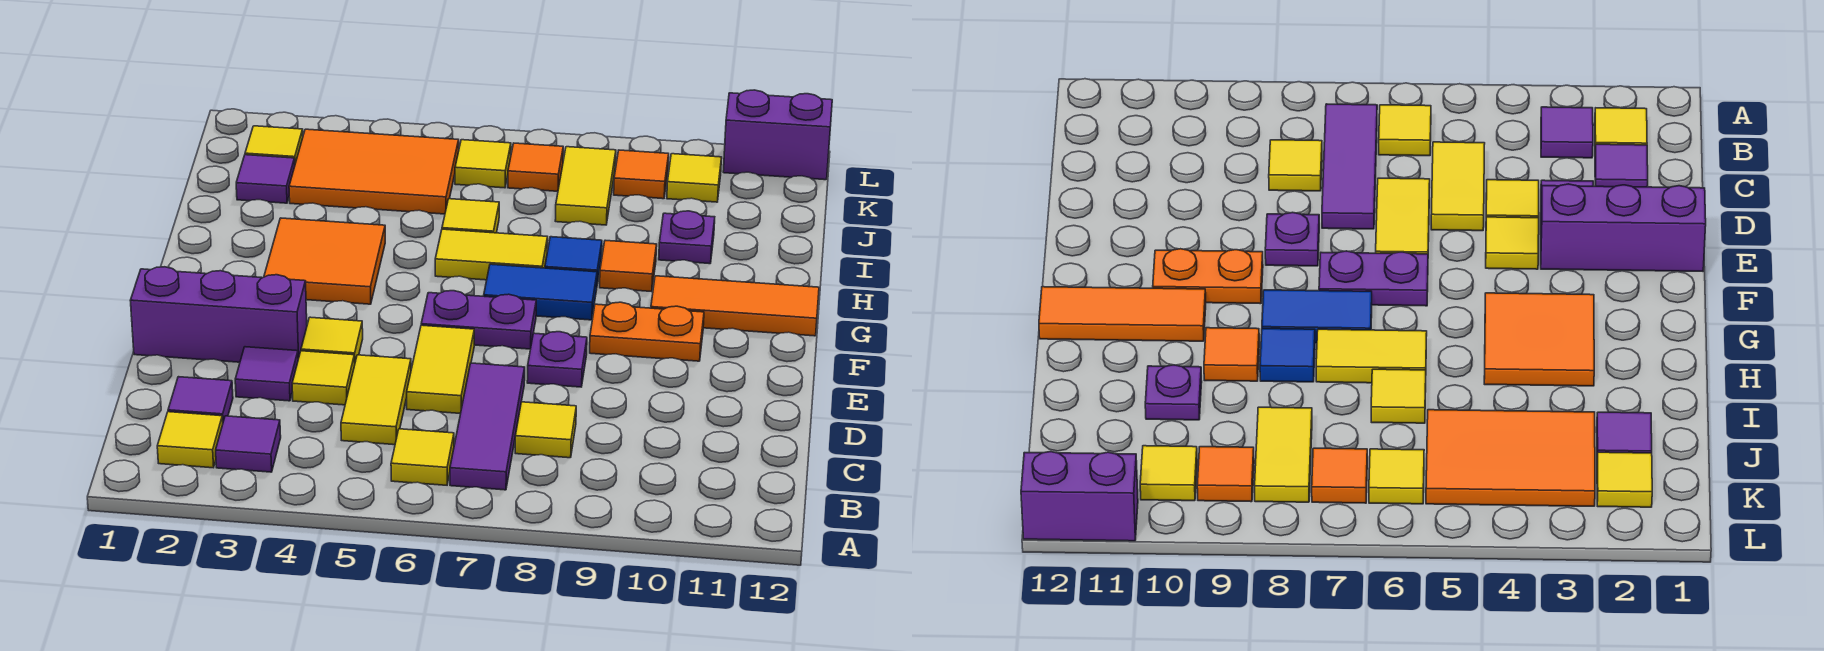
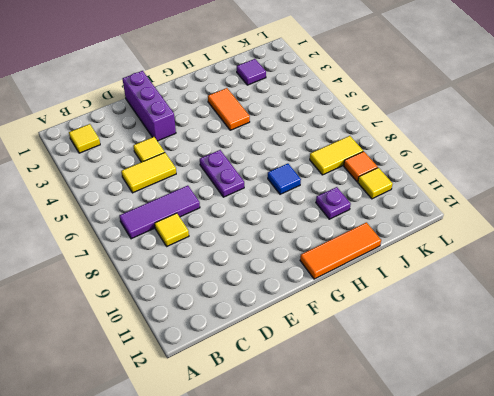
orange tile G12:I12 level 1 -> orange tile G10:G12 level 1
orange tile H3:H4 level 1 -> orange tile G3:H4 level 1
none -> purple tile B3 level 1
none -> yellow tile B6 level 1
none -> purple tile C2 level 1
none -> purple tile D3 level 1

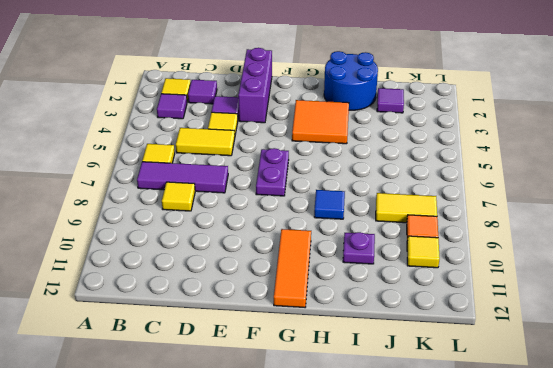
blue round brick H1:I2 level 1 -> none
none -> yellow tile D6:E6 level 1
none -> yellow tile E4 level 1
none -> purple plate E8 level 1
none -> orange plate F9:F10 level 1

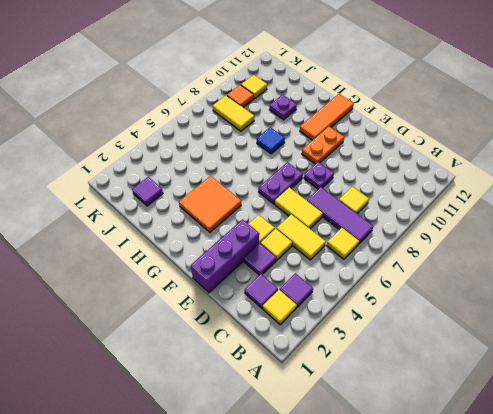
none -> blue tile G7:G8 level 1
none -> yellow tile H6:H7 level 1
none -> orange tile H9 level 1
none -> yellow tile I6 level 1

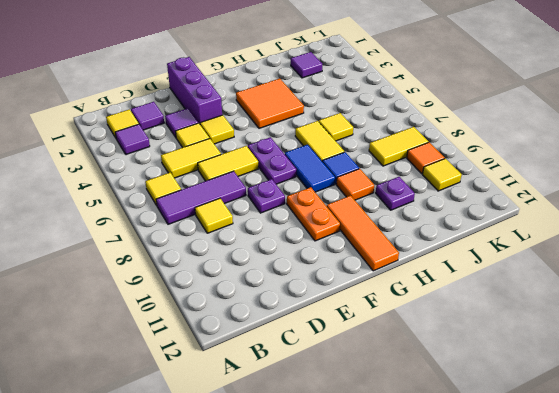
none -> orange tile J3:K5 level 1
none -> yellow tile K2 level 1
none -> yellow tile K6 level 1
none -> orange tile K7 level 1

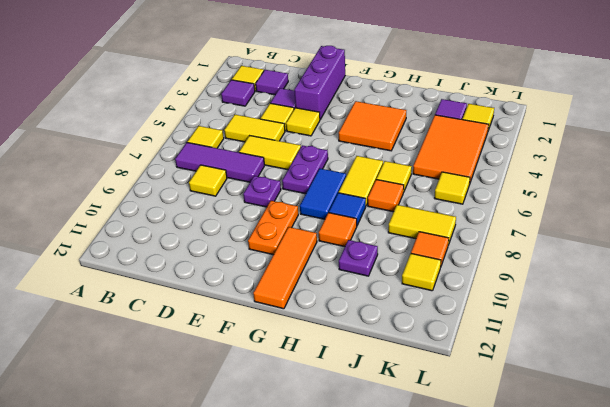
orange tile I7 level 1 -> orange tile K7 level 1
none -> purple brick L11:L12 level 1

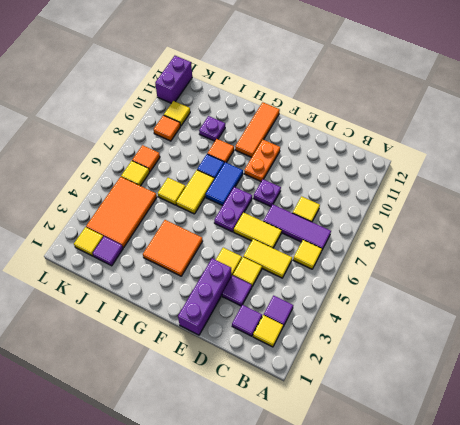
none -> yellow tile J8:K8 level 1

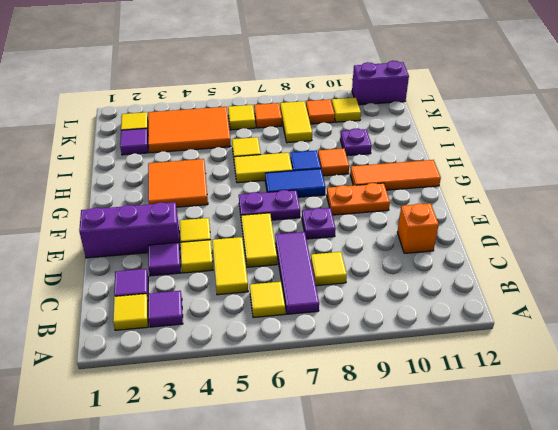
orange brick D11 level 1 -> none

